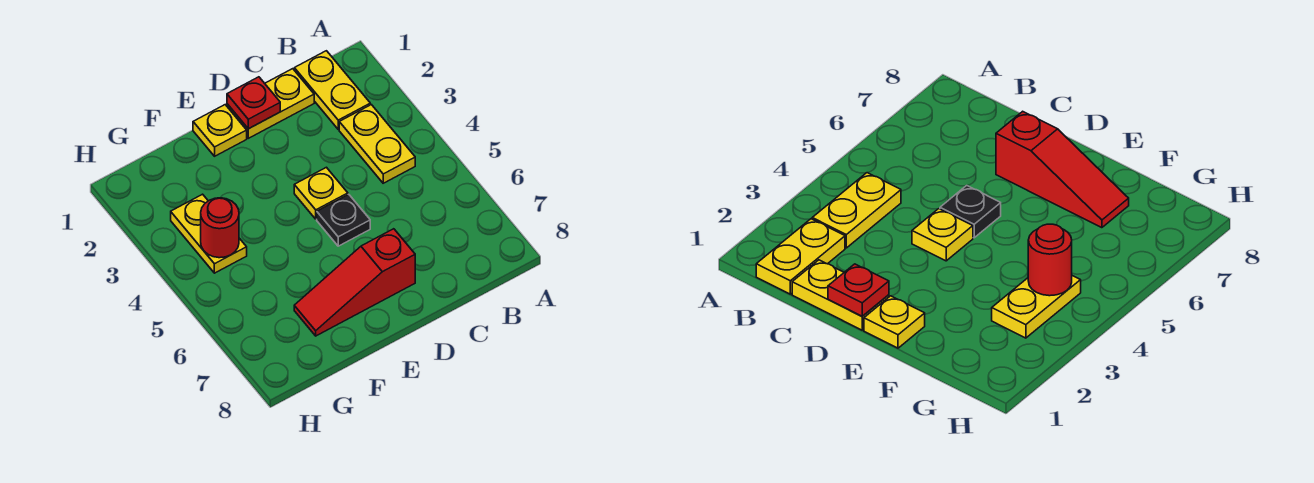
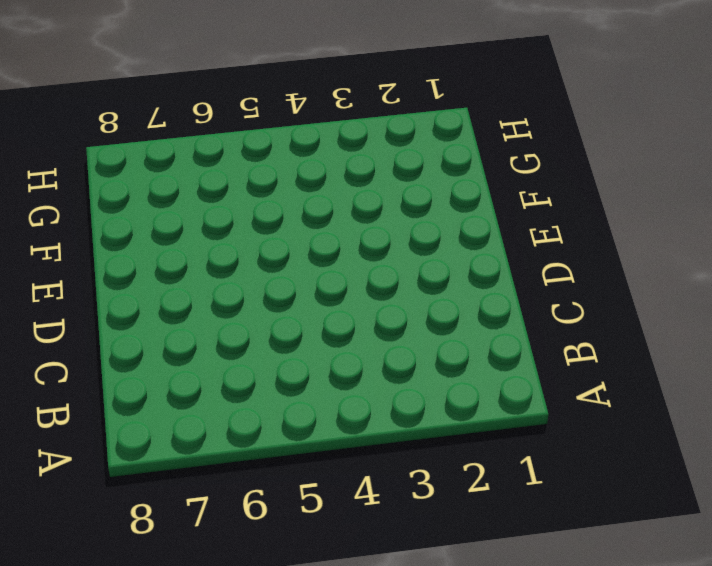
none -> yellow plate B1:B2 level 1
none -> yellow plate B3:B4 level 1

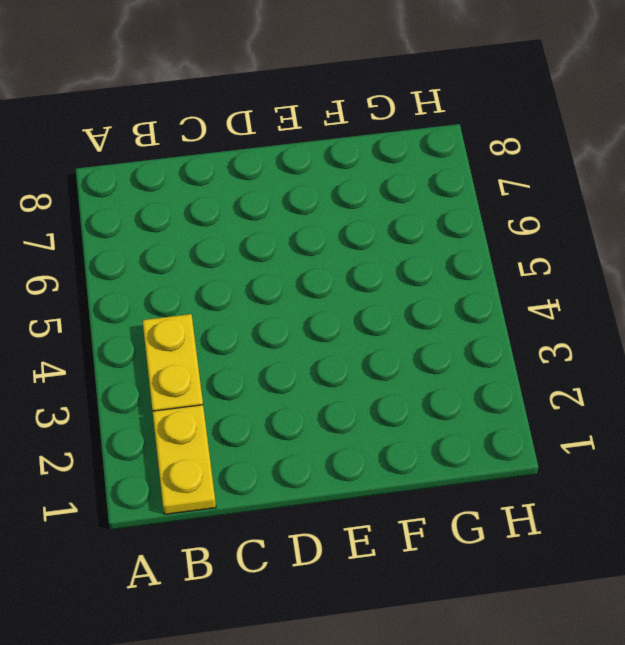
none -> yellow plate C1:D1 level 1
none -> yellow plate D4 level 1

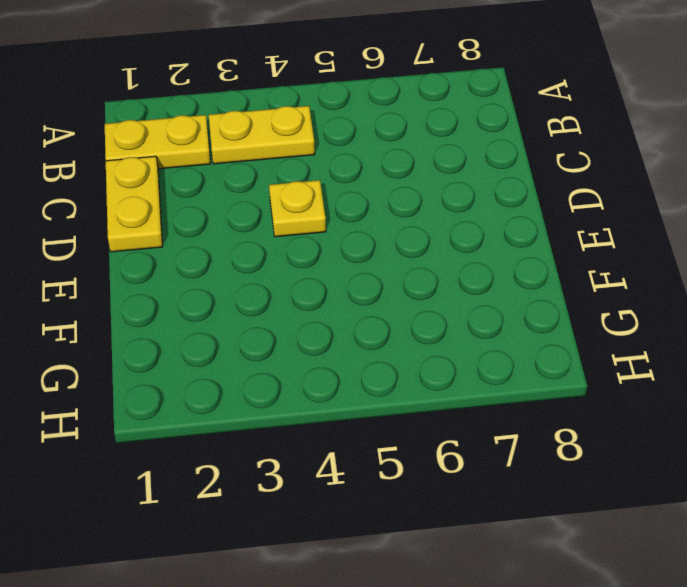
none -> black plate D5 level 1
none -> red slope D7:F7 level 1 top D

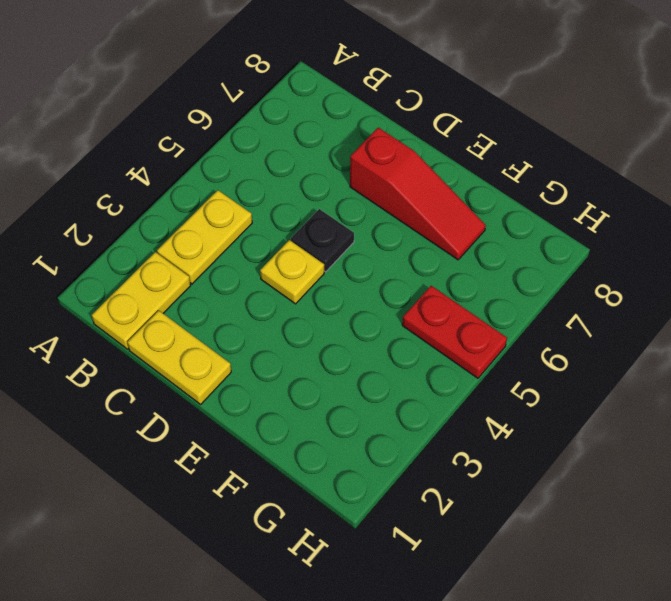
red plate G5:H5 level 1 -> none
none -> yellow plate E1 level 1
none -> yellow plate G3:G4 level 1

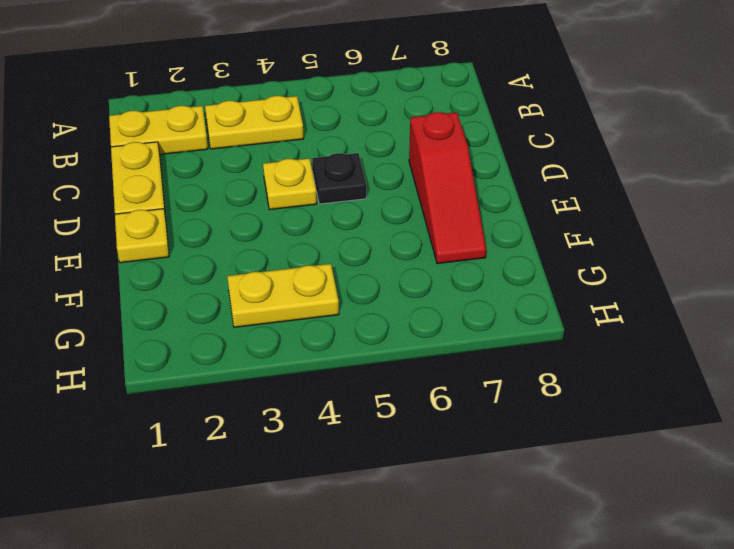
none -> red plate D1 level 2
none -> red round brick G4 level 2

